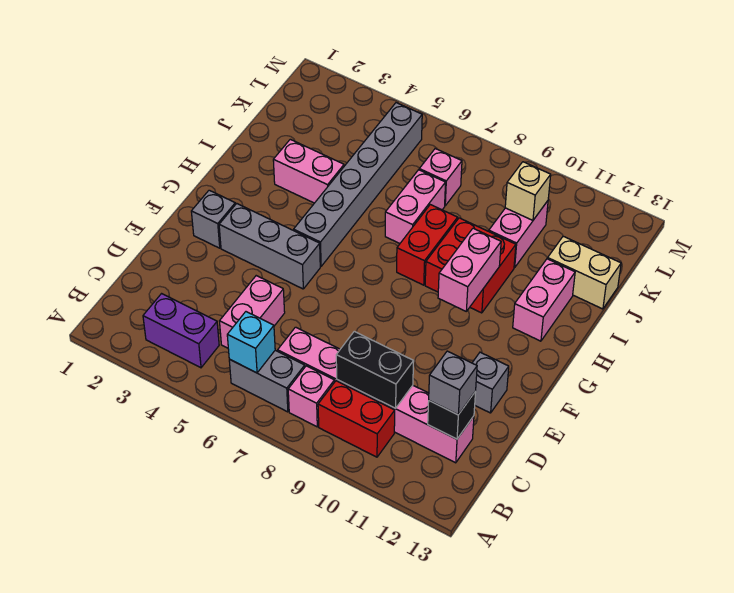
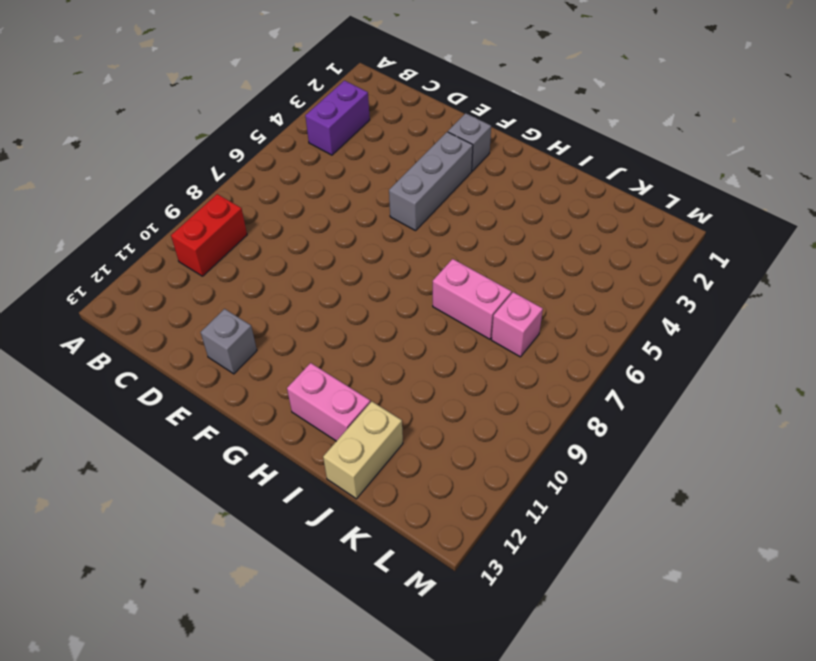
none -> grey brick B6:B7 level 1
none -> pink brick B8 level 1
none -> pink brick C5:D5 level 1

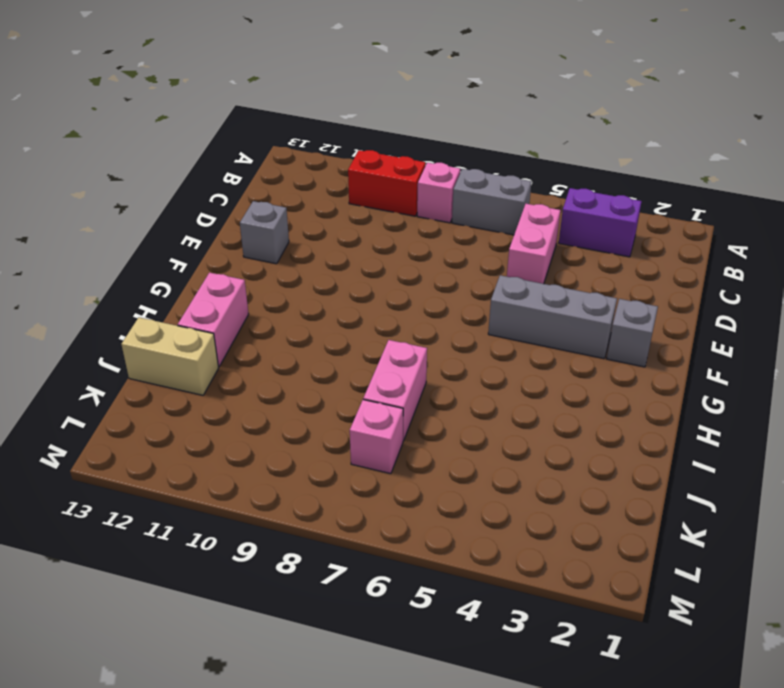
none -> pink brick C7:C12 level 1
none -> grey brick G5:L5 level 1
none -> red brick H8:I8 level 1

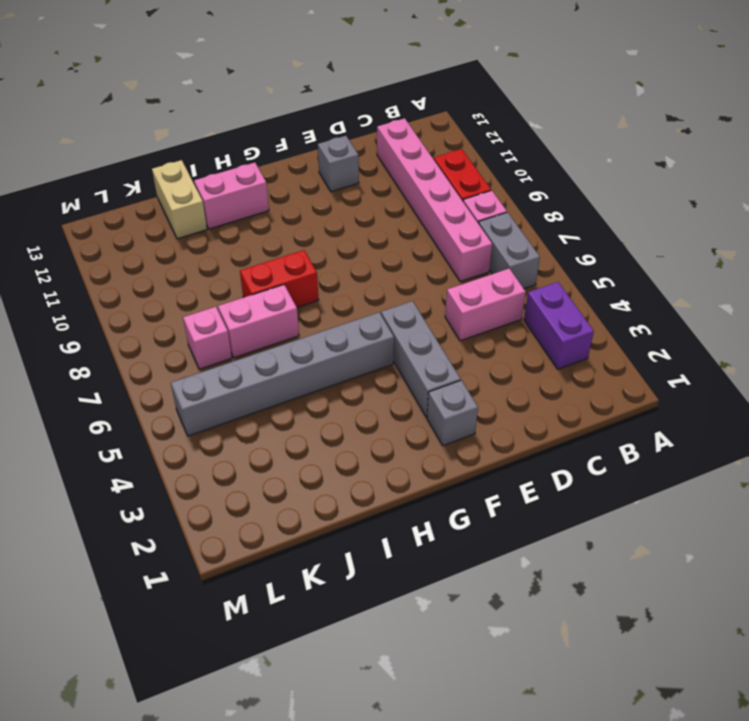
none -> red brick H9:I10 level 1
none -> pink brick I3:I4 level 1
none -> pink brick J10:K10 level 1

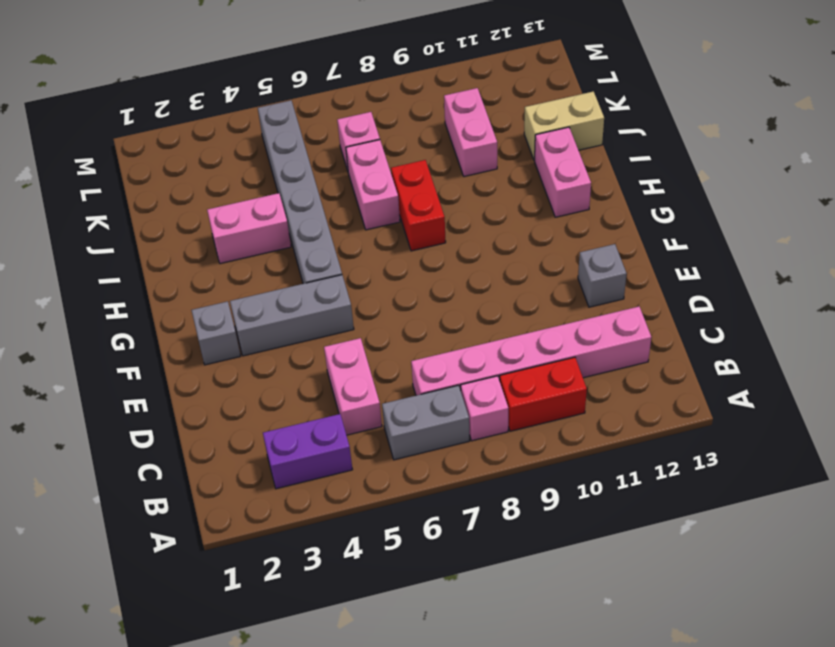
none -> red brick H9:I10 level 1
none -> cyan brick B6 level 2
none -> black brick C9:C10 level 2

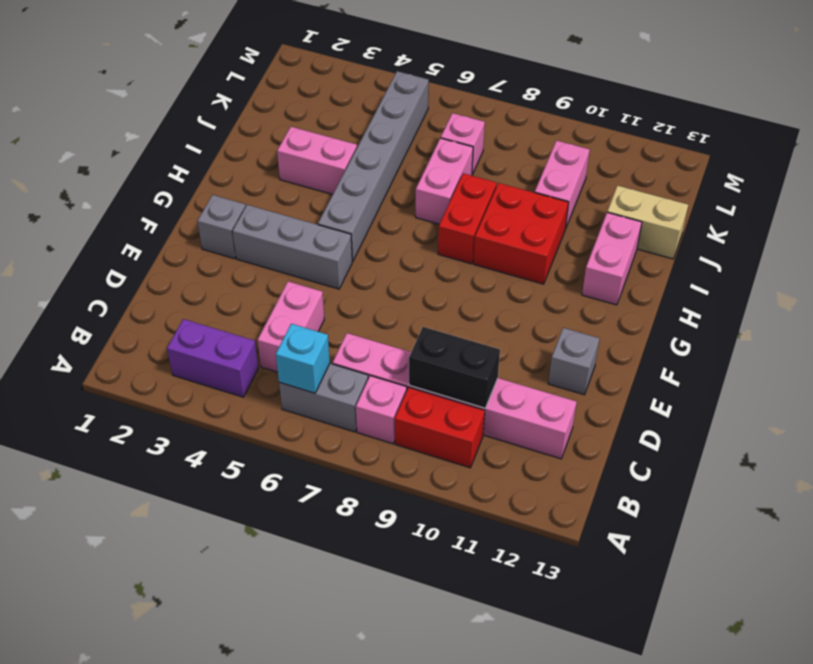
none -> black brick C12 level 2
none -> pink brick G10:H10 level 2
none -> tan brick K10 level 2

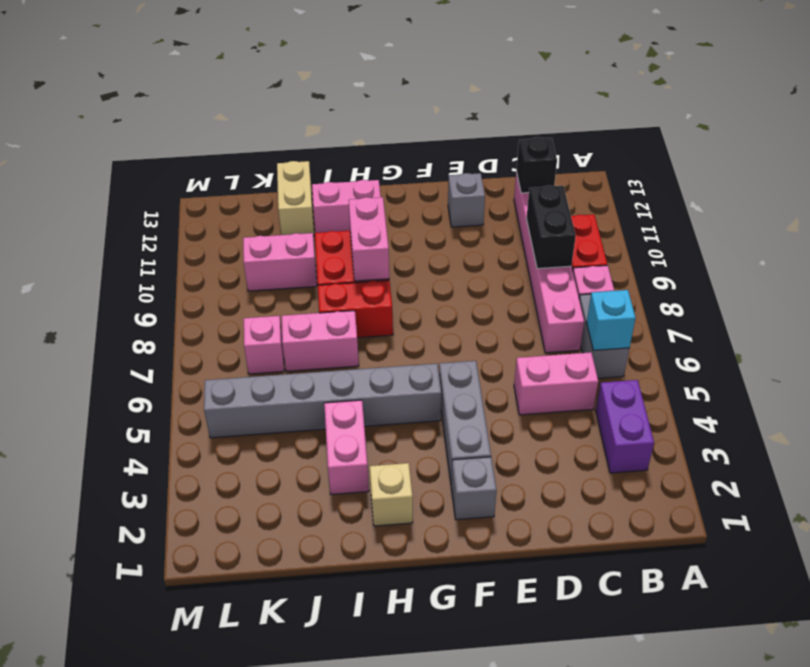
tan brick H2 level 1 -> tan brick K10 level 2
pink brick H9:H10 level 2 -> pink brick G10:H10 level 2
none -> grey brick C12 level 3

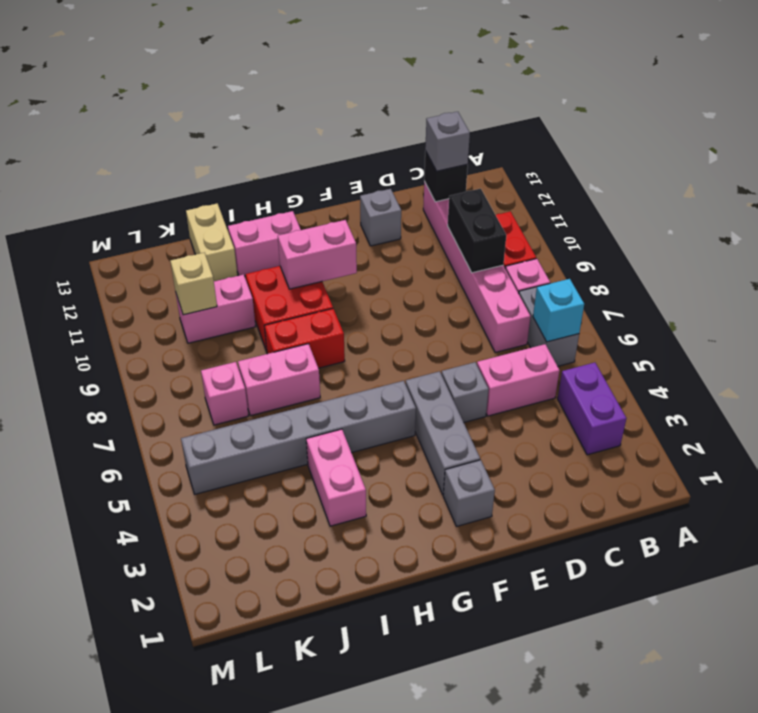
grey brick E5 level 1 -> none

